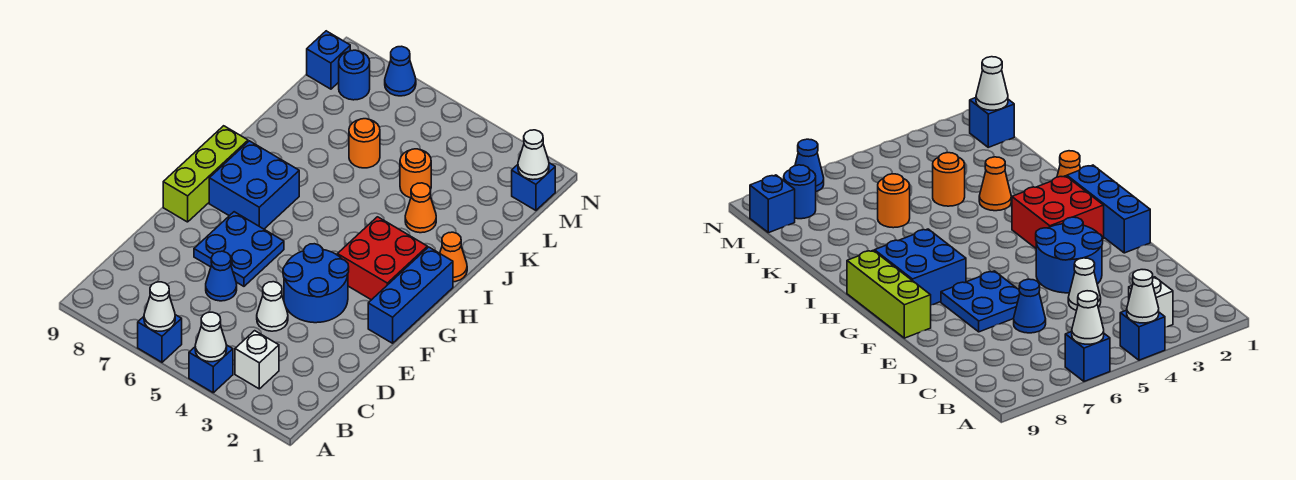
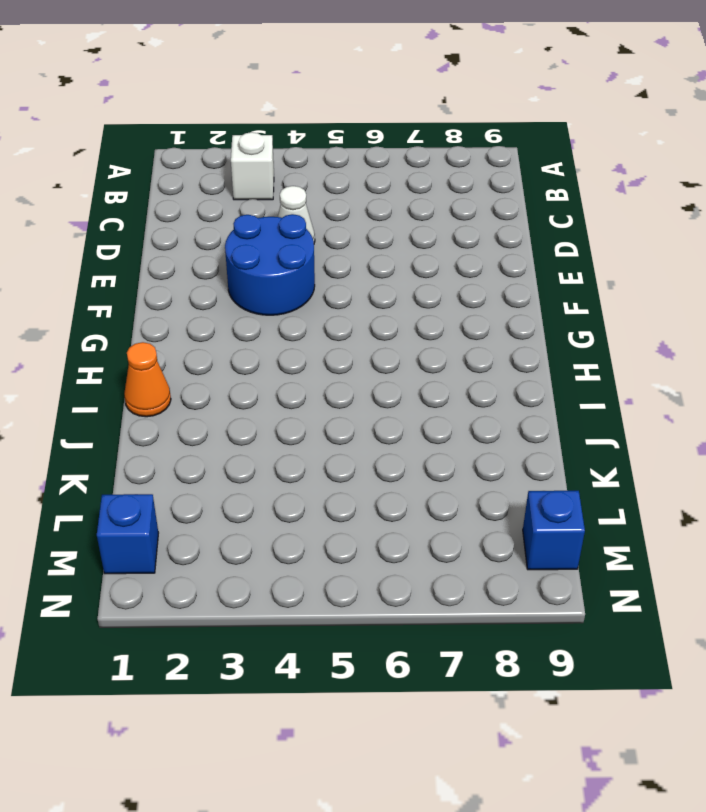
none -> blue brick A4 level 1
none -> blue brick A6 level 1
none -> blue cone D6 level 1

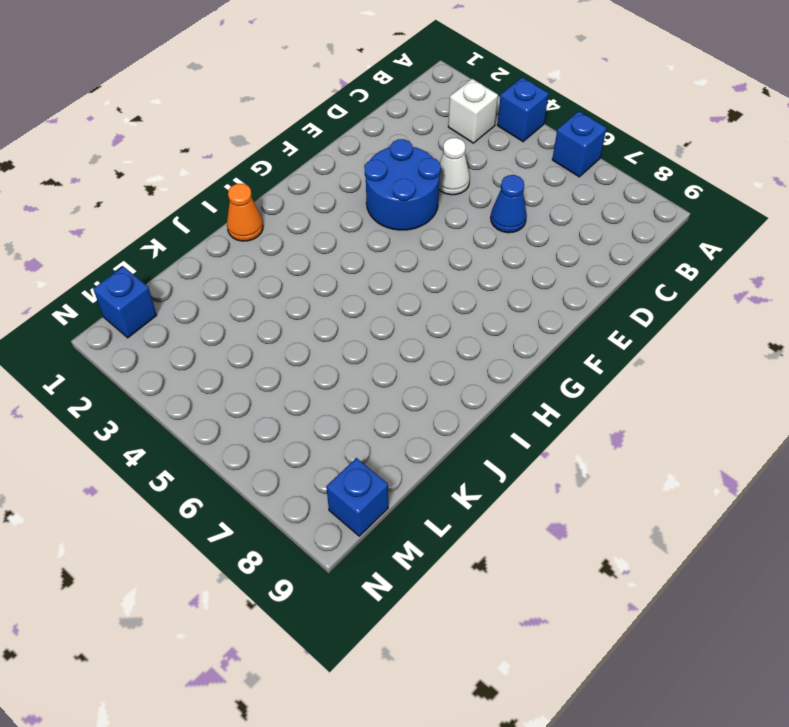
none -> blue plate E6:F7 level 1
none -> blue brick F1:H1 level 1
none -> lime brick F9:H9 level 1

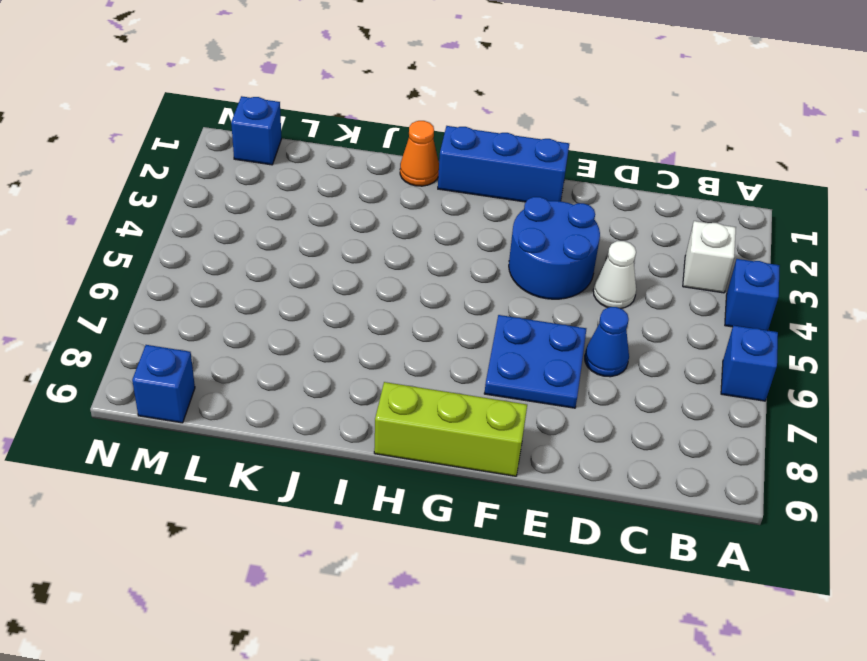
none -> red brick G2:H3 level 1
none -> blue brick G7:H8 level 1
none -> orange cone J3 level 1

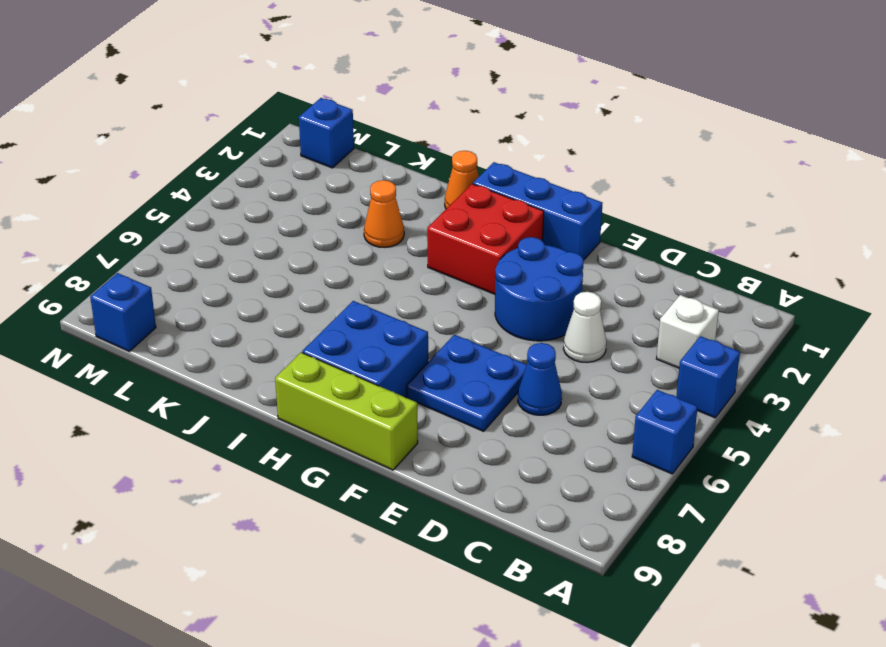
none -> orange round brick K4 level 1
none -> orange round brick K6 level 1
none -> blue round brick M8 level 1

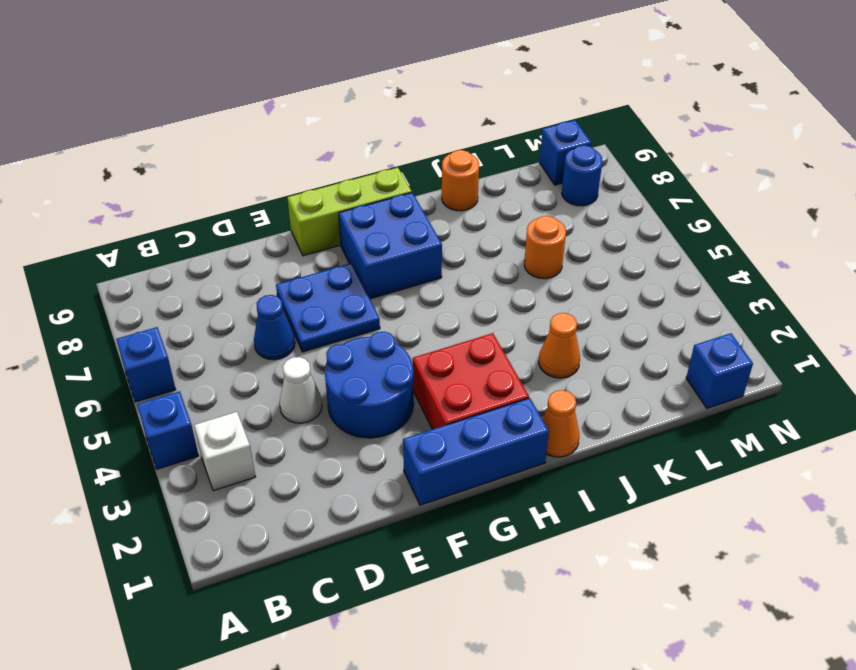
orange round brick J9 level 1 -> orange round brick K4 level 1
none -> blue cone N7 level 1
none -> white cone A4 level 2
none -> white cone A6 level 2

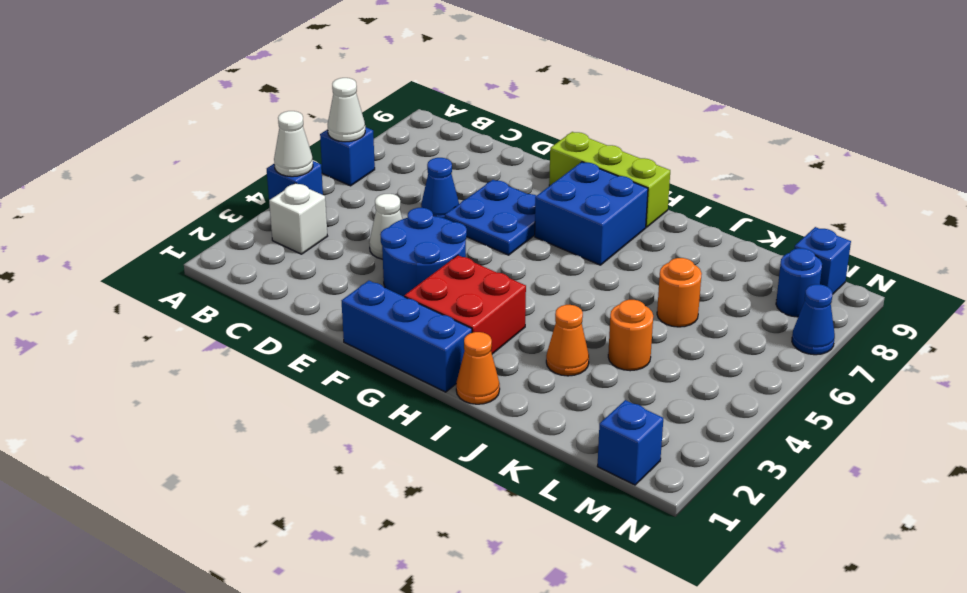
none -> white cone M1 level 2

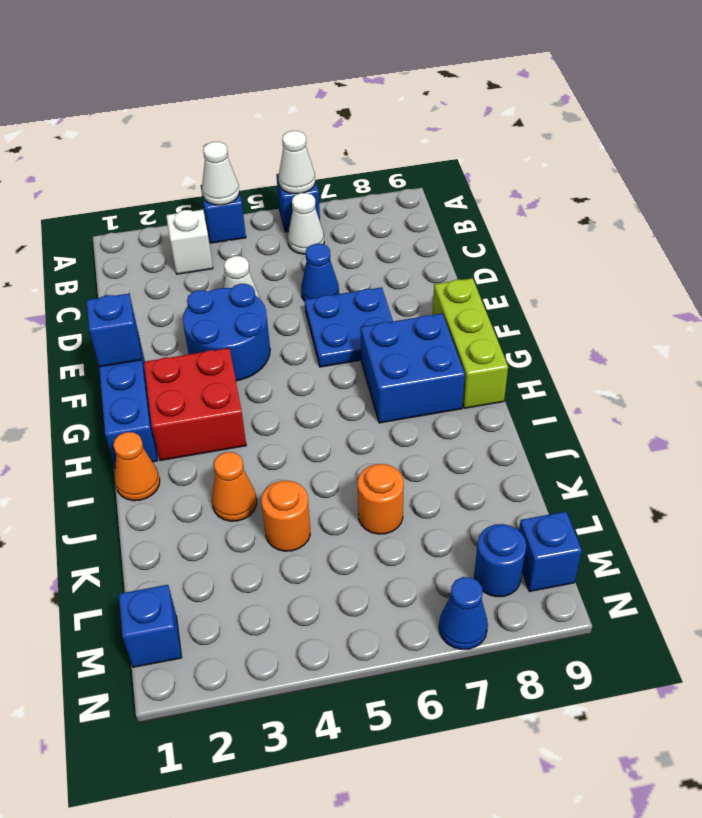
white cone B6 level 1 -> white cone M1 level 2
blue brick F1 level 2 -> none

